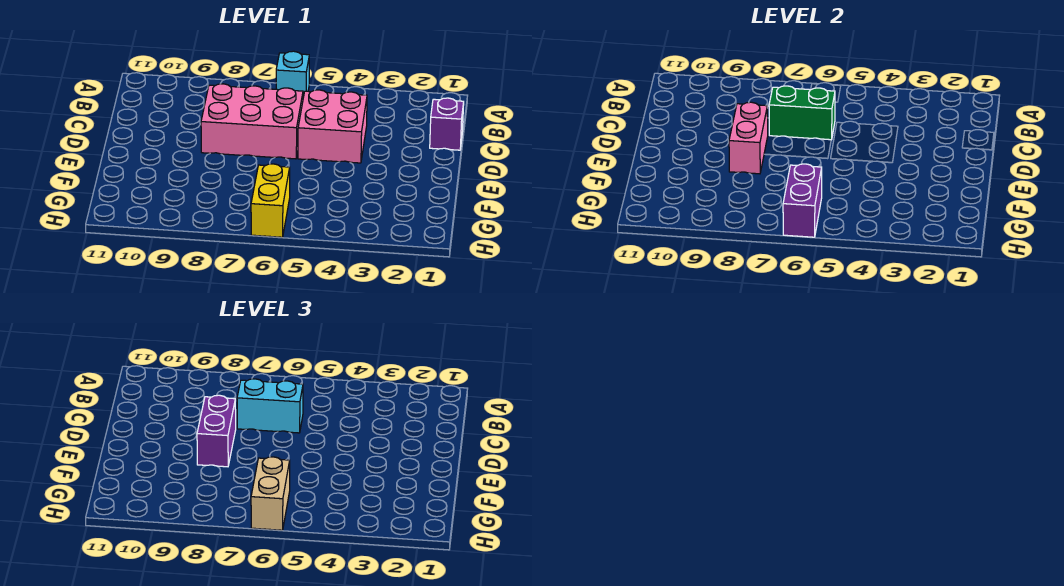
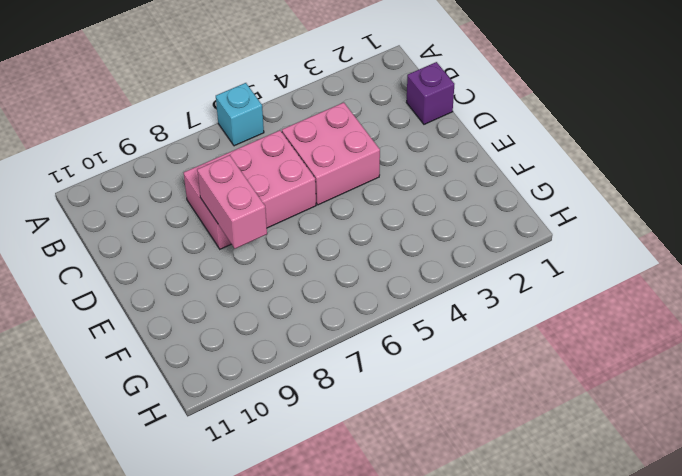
none -> yellow brick G6:H6 level 1
none -> green brick C6:C7 level 2

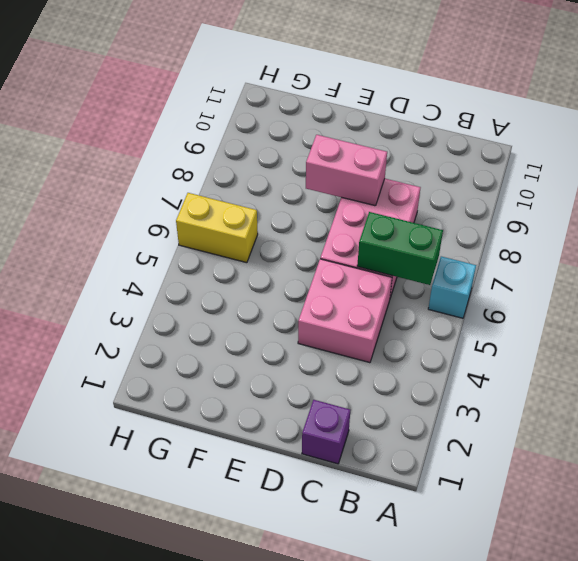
green brick B6:C6 level 2 -> green brick C6:C7 level 2
none -> purple brick G6:H6 level 2
none -> cyan brick C6:C7 level 3

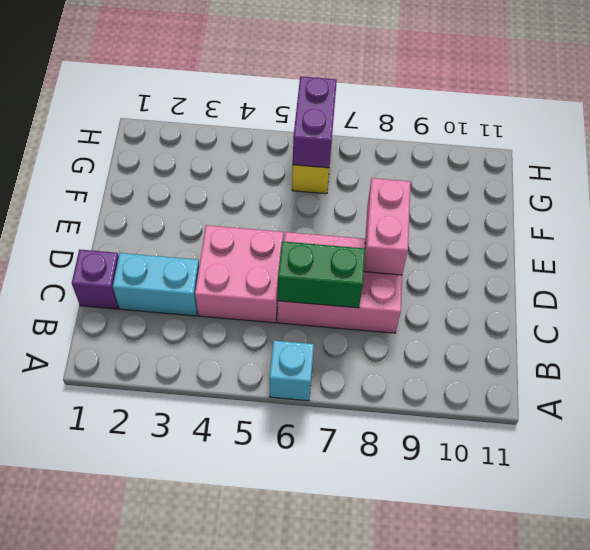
cyan brick C2:C3 level 1 -> cyan brick C6:C7 level 3
none -> purple brick D8:E8 level 3
none -> tan brick G6:H6 level 3

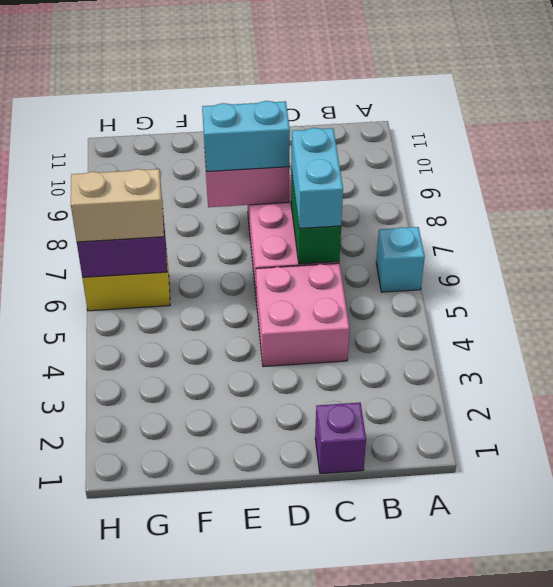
cyan brick D8:E8 level 3 -> purple brick D8:E8 level 3

